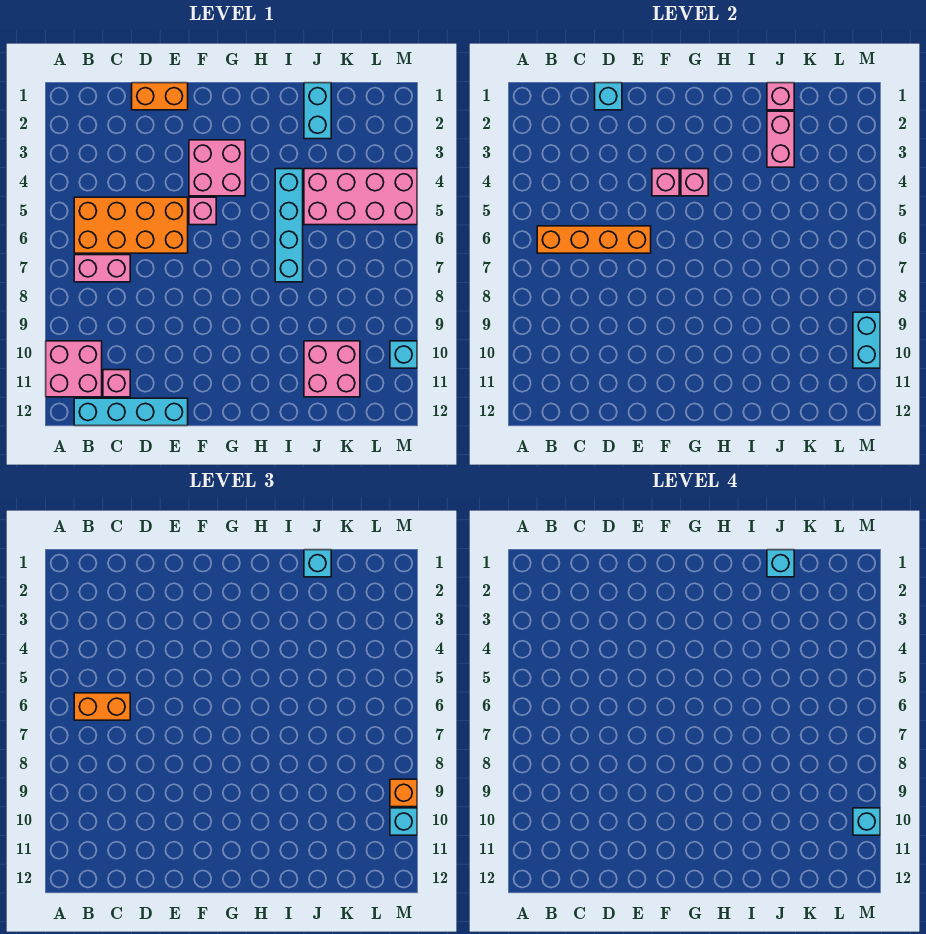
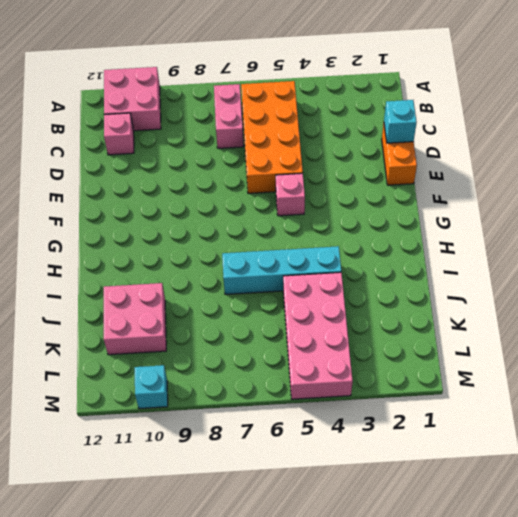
none -> cyan brick B12:E12 level 1
none -> pink brick F3:G4 level 1
none -> cyan brick J1:J2 level 1

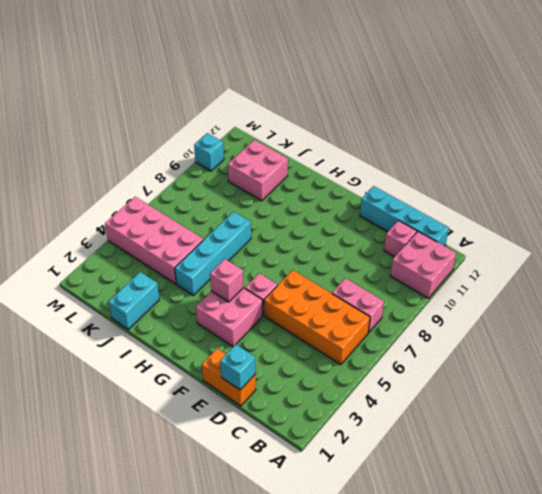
none -> orange brick B6:E6 level 2
none -> pink brick F4 level 2
none -> pink brick J1 level 2

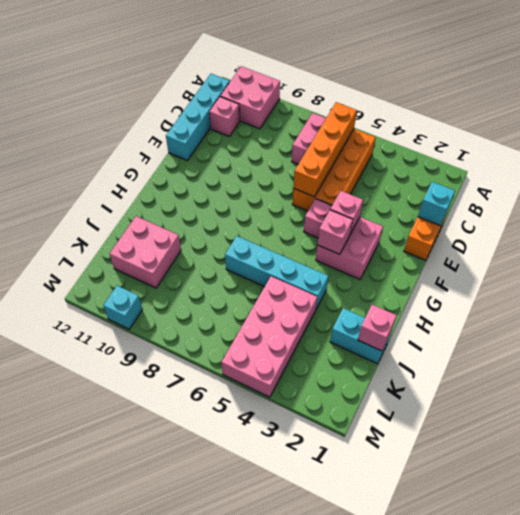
none -> pink brick J2:J3 level 2
none -> cyan brick M9:M10 level 2
none -> orange brick B6:C6 level 3

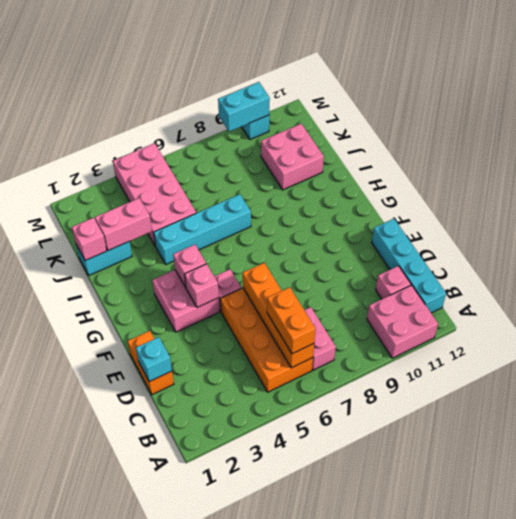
none -> cyan brick J1 level 3
none -> orange brick M9 level 3
none -> cyan brick M10 level 3

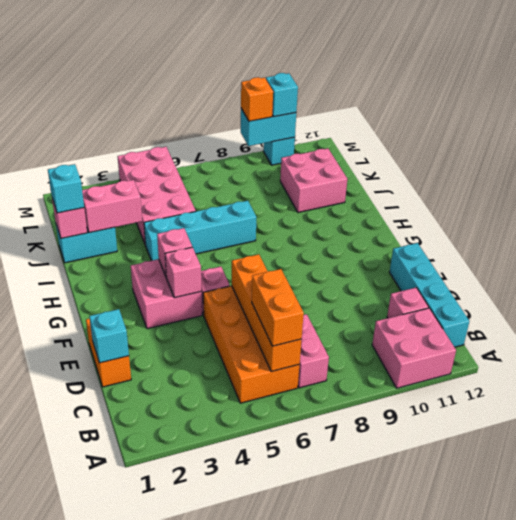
none -> cyan brick J1 level 4
none -> cyan brick M10 level 4

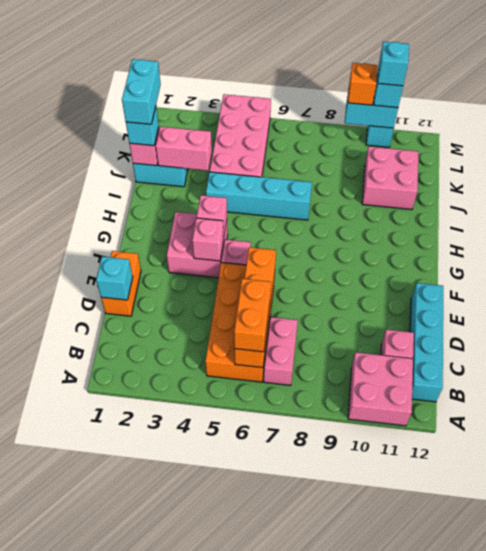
cyan brick J1:K1 level 4 -> cyan brick J1 level 4

